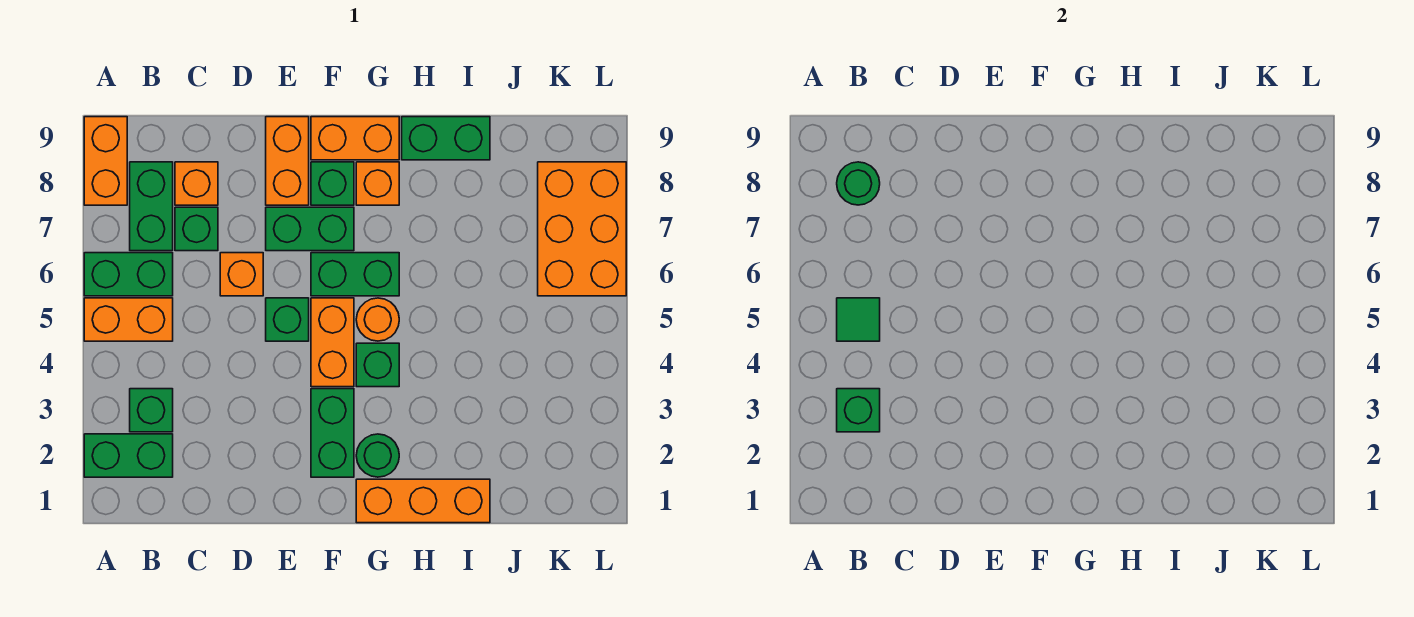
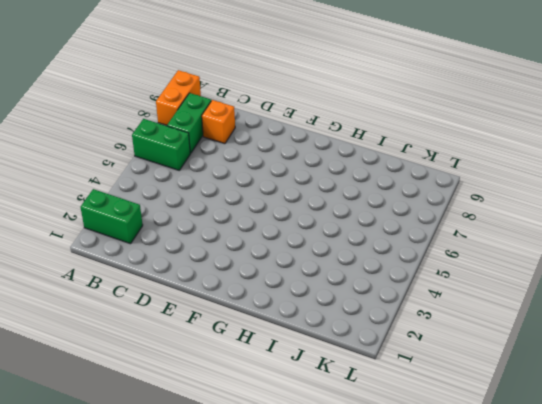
none -> orange brick A5:B5 level 1
none -> green brick B3 level 1
none -> green brick C7 level 1

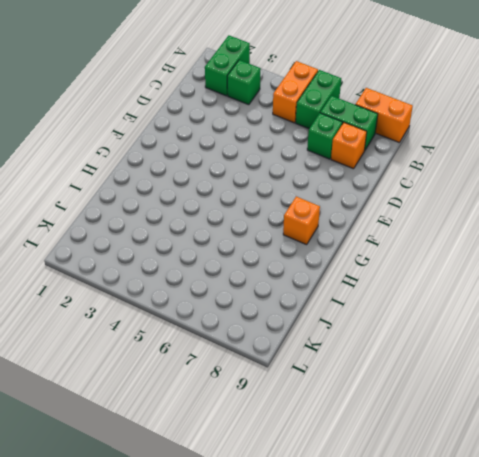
none -> orange brick D6 level 1
none -> green brick E5 level 1
none -> green brick E7:F7 level 1

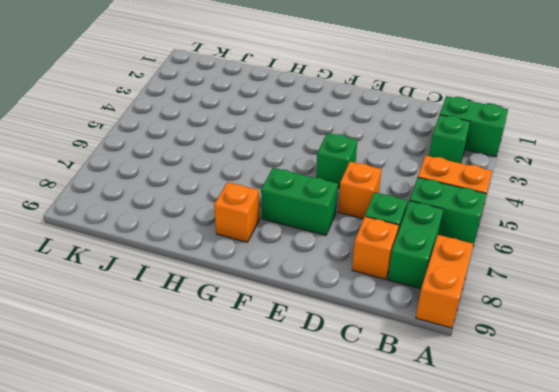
none -> orange brick E8:E9 level 1
none -> green brick F2:F3 level 1
none -> orange brick F4:F5 level 1

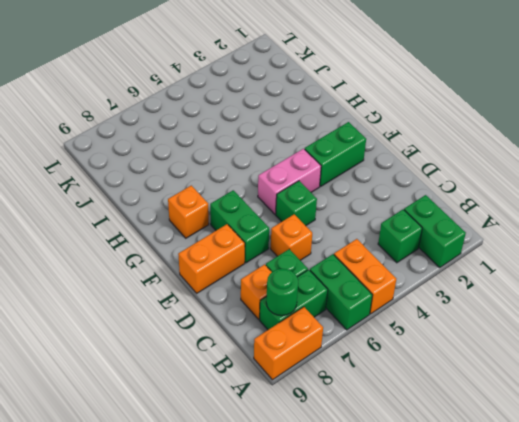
pink brick F4:F5 level 1 -> orange brick F4:F5 level 1
none -> green brick F6:G6 level 1
none -> green brick F8 level 1
none -> orange brick F9:G9 level 1

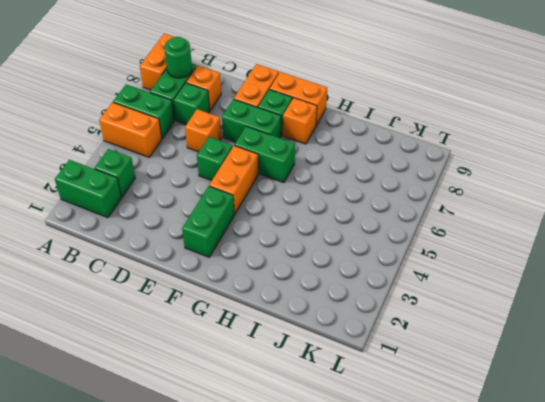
none -> orange brick G1:I1 level 1
none -> green round brick G2 level 1
none -> green brick G4 level 1

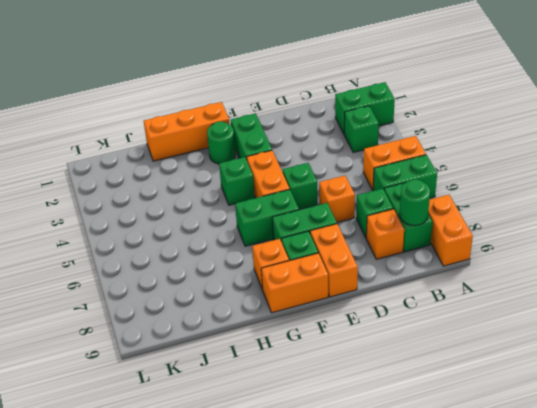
none -> orange round brick G5 level 1
none -> green brick H9:I9 level 1
none -> orange brick K6:L8 level 1

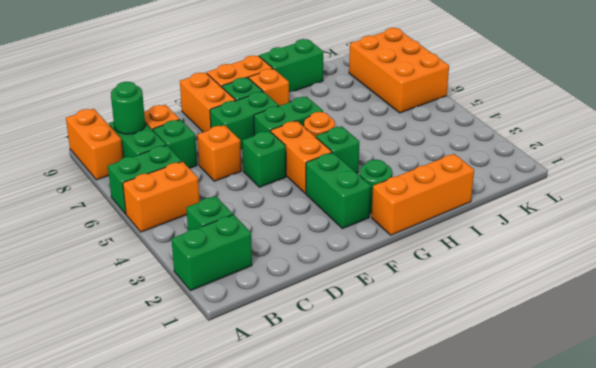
none -> green brick B3 level 2
none -> green tile B5 level 2

